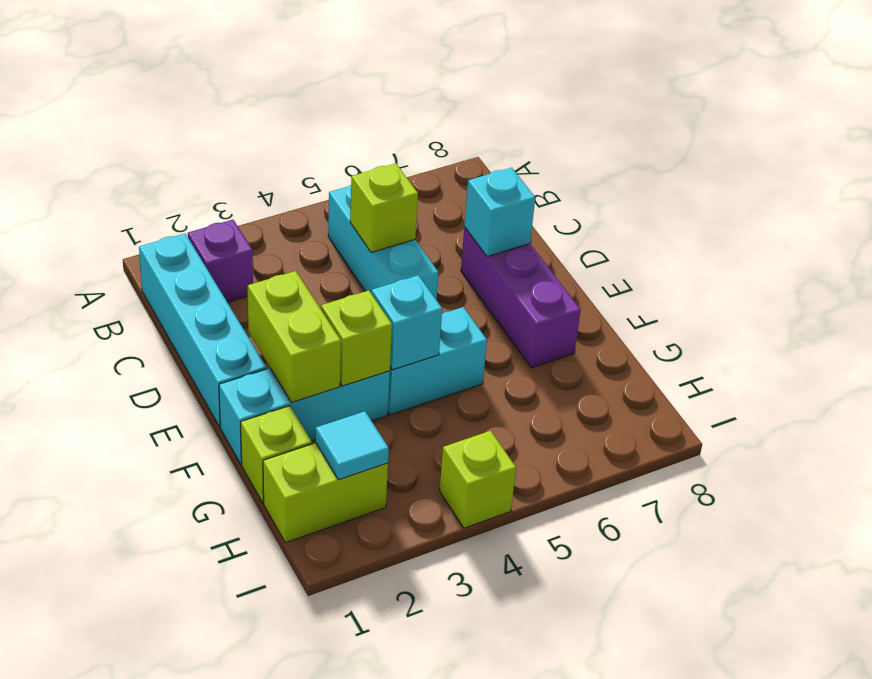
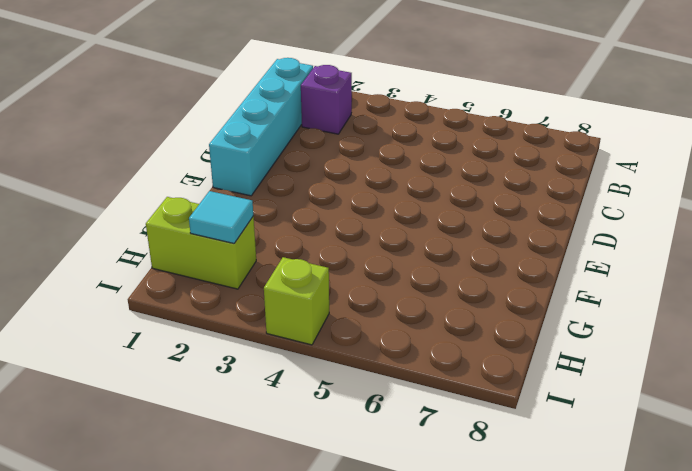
none -> cyan brick B5:D5 level 1
none -> purple brick D7:F7 level 1
none -> cyan brick F1:F3 level 1

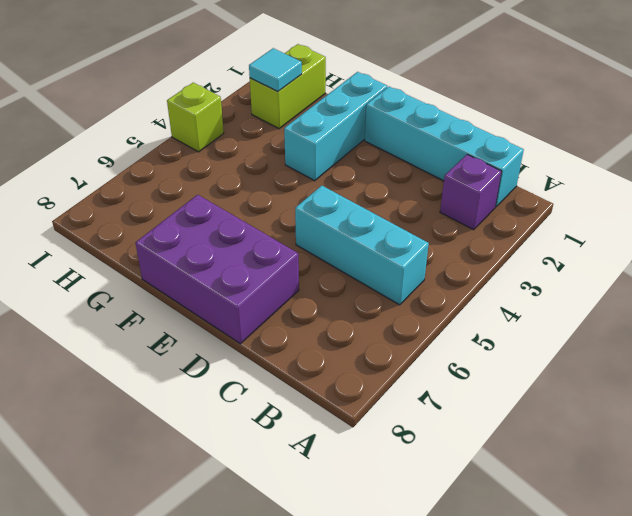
purple brick D7:F8 level 1 -> purple brick D7:F7 level 1
none -> cyan brick F4:F5 level 1
none -> lime brick G1 level 1
none -> lime brick C5 level 2

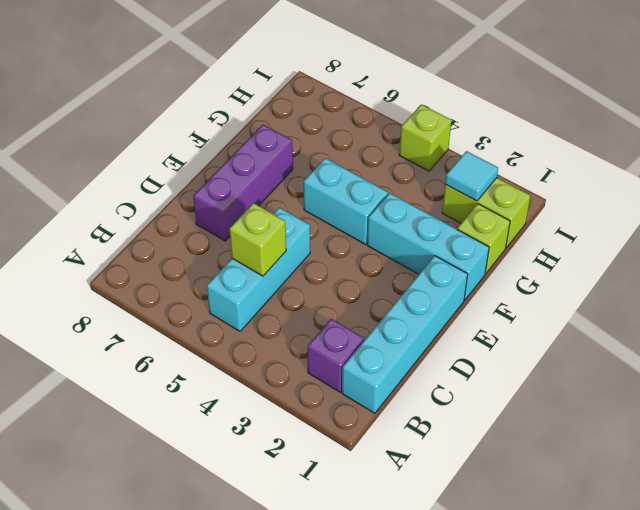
none -> cyan brick D7 level 2
none -> lime brick E2:F2 level 2
none -> lime brick F3 level 2

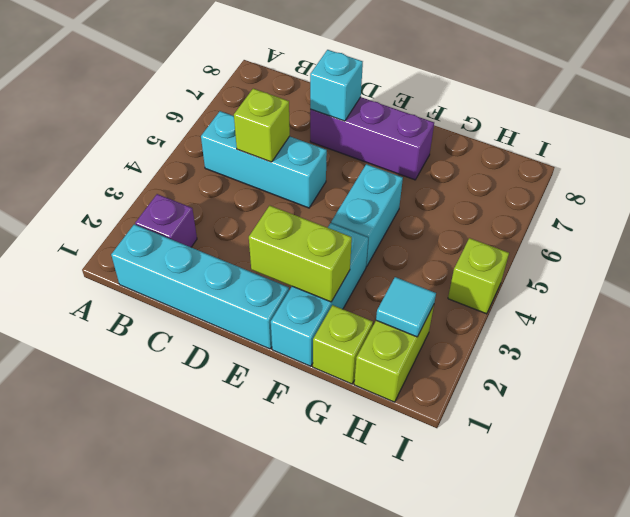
none -> lime brick F3 level 2
none -> cyan brick F4 level 2

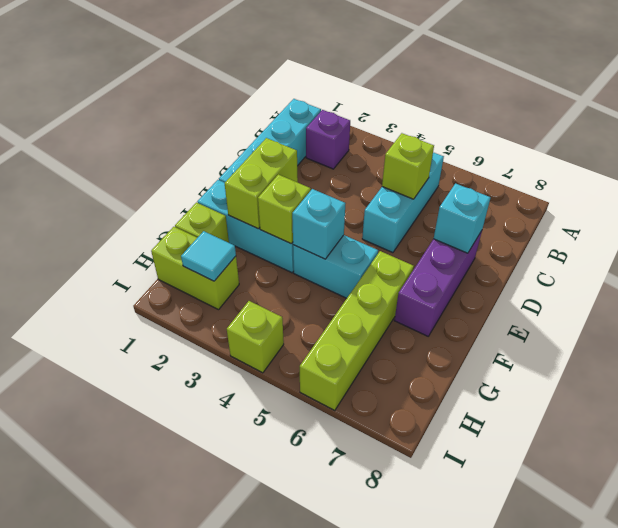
lime brick F6:I6 level 1 -> none

